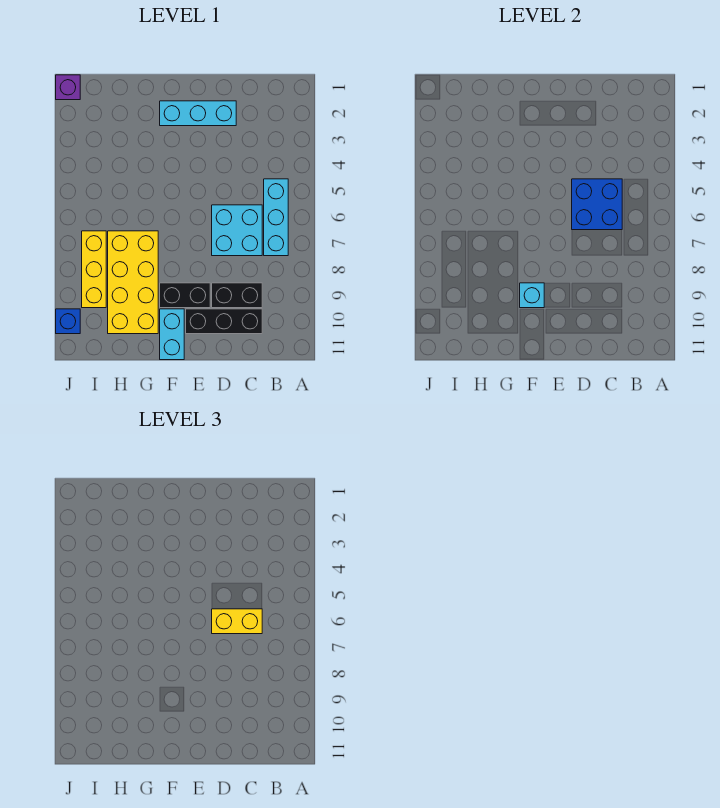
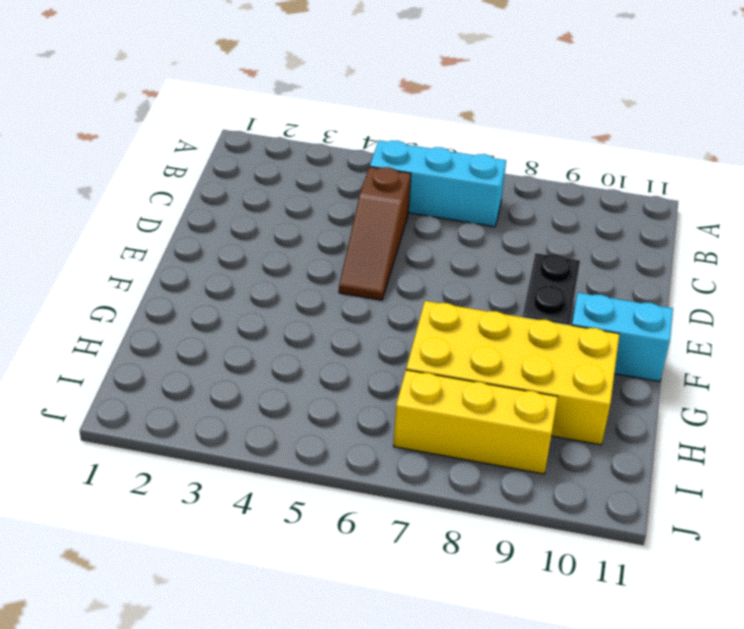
brown slope C5:E5 level 1 top C -> none
none -> cyan brick C6:D7 level 1
none -> black brick C9:D9 level 1
none -> black brick C10:E10 level 1

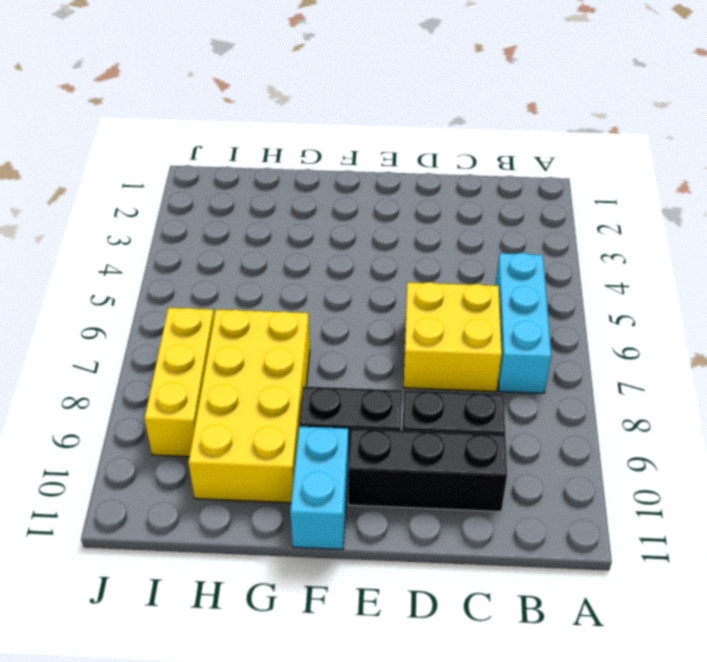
yellow brick C6:D7 level 1 -> cyan brick C6:D7 level 1
none -> cyan brick D2:F2 level 1
none -> purple brick J1 level 1
none -> blue brick J10 level 1

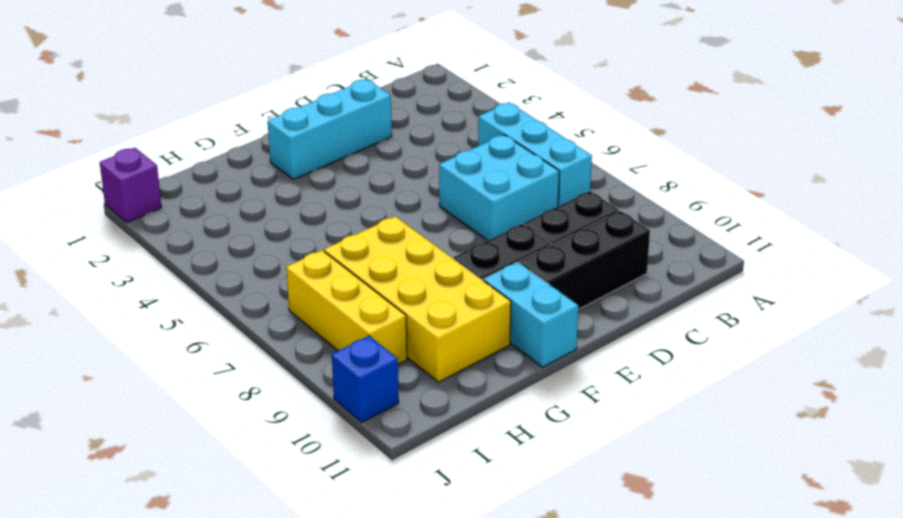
none -> blue brick C5:D6 level 2
none -> cyan brick F9 level 2
none -> yellow brick C6:D6 level 3

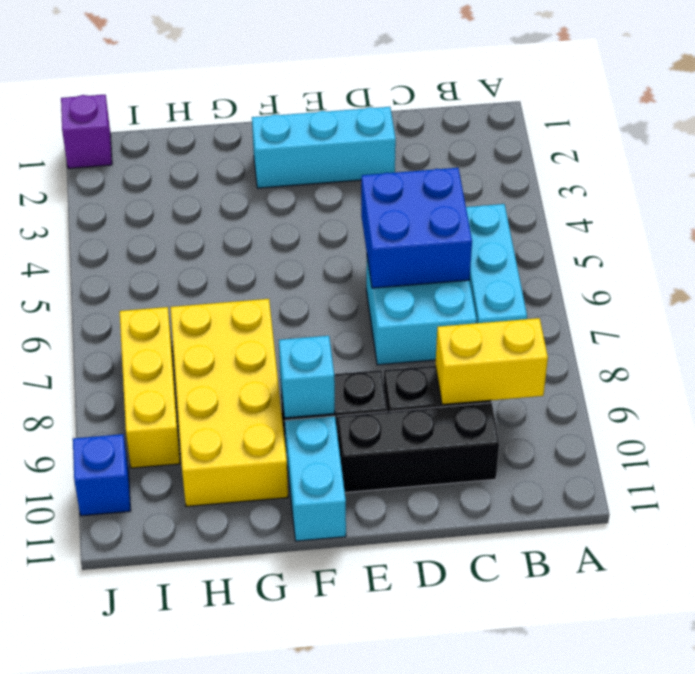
yellow brick B9:C9 level 2 -> yellow brick C6:D6 level 3

